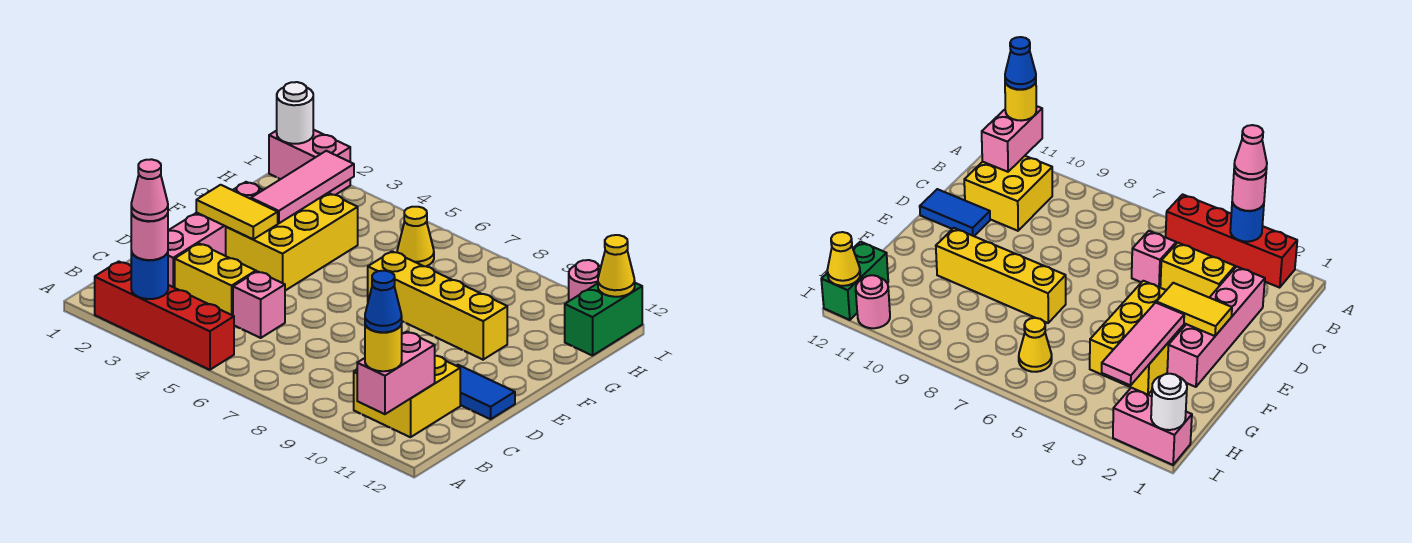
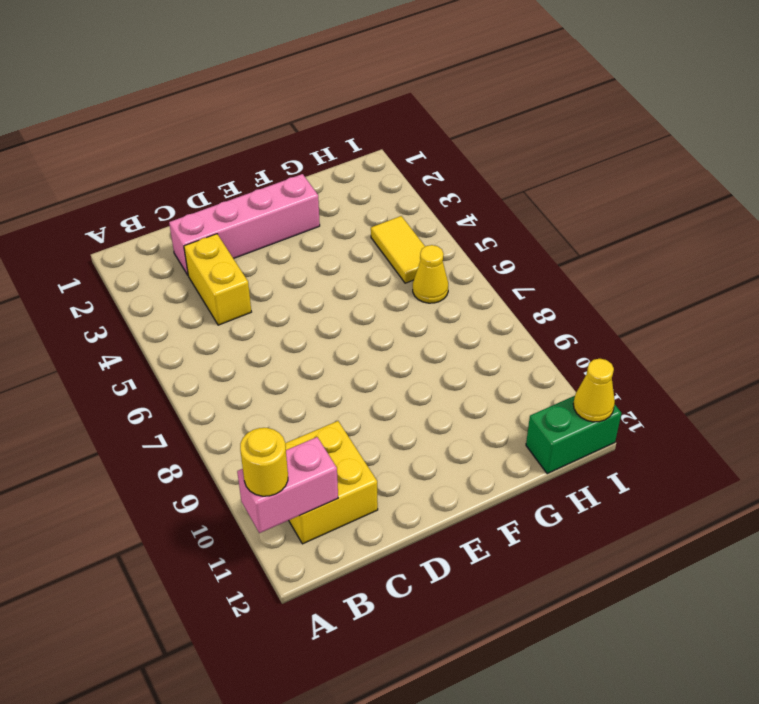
yellow tile H4:H5 level 1 -> yellow tile E2:E3 level 2
none -> red brick A2:A5 level 1
none -> pink brick C5 level 1
none -> blue tile D11:D12 level 1

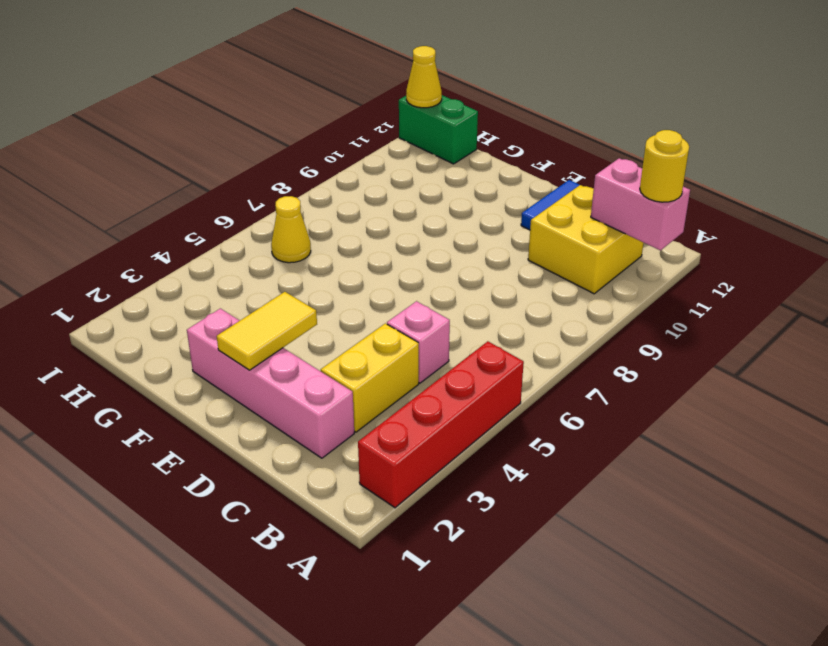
none -> yellow brick E3:G4 level 1
none -> yellow brick F7:F10 level 1
none -> pink brick I1:I2 level 1

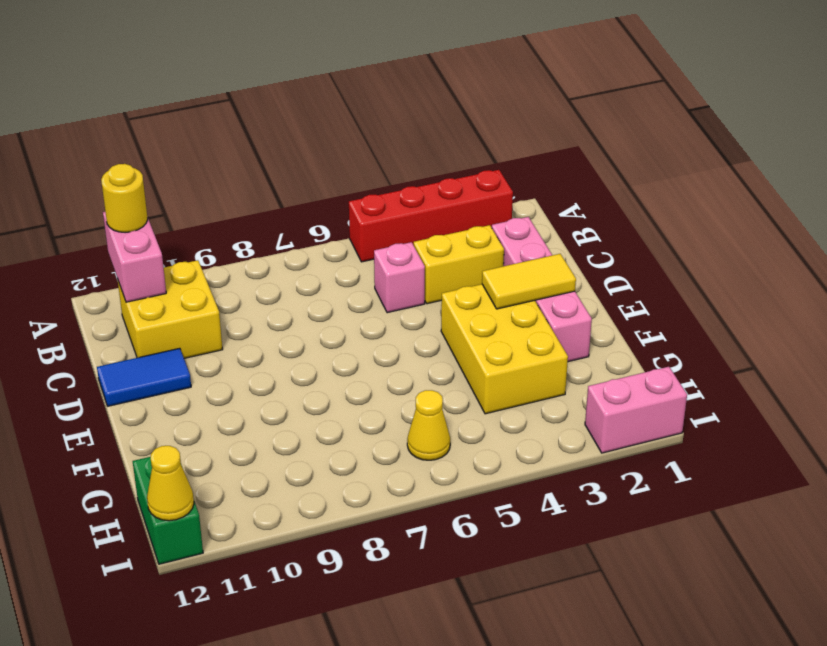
none -> yellow brick F7:F10 level 1
none -> pink round brick I11 level 1
none -> blue round brick A3 level 2

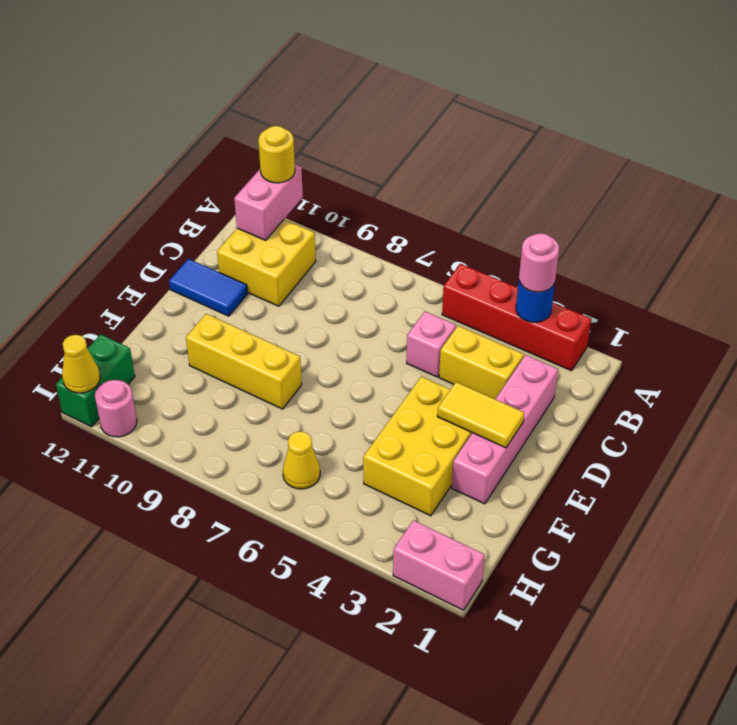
yellow brick F8:F10 level 1 -> yellow brick F7:F10 level 1
none -> pink tile F3:H3 level 2
none -> white round brick I1 level 2
none -> pink cone A3 level 4

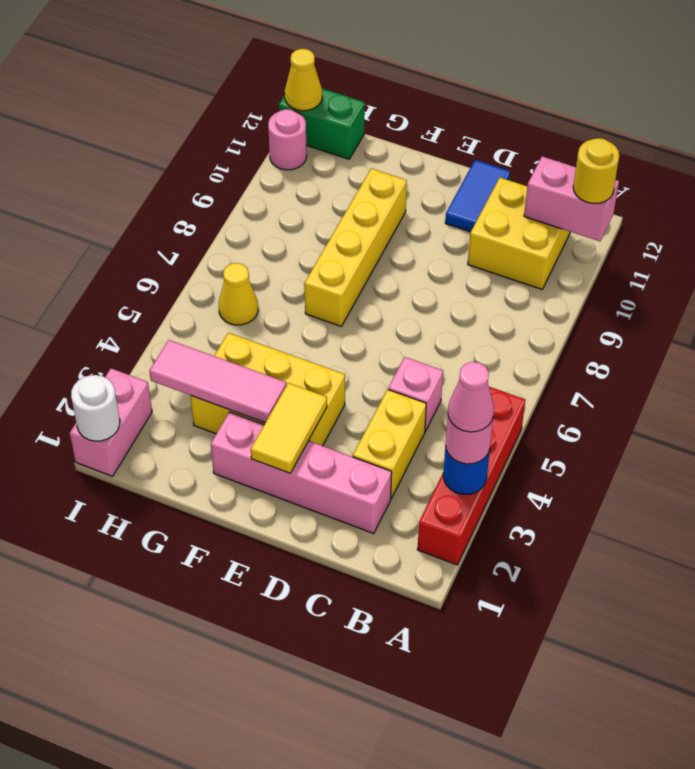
none -> blue cone A11 level 4

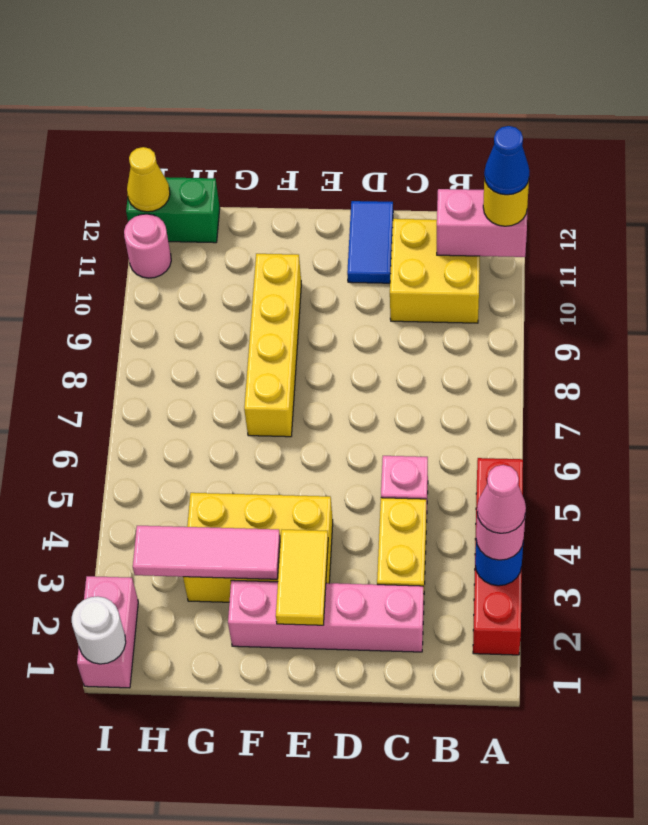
none -> yellow cone H6 level 1

